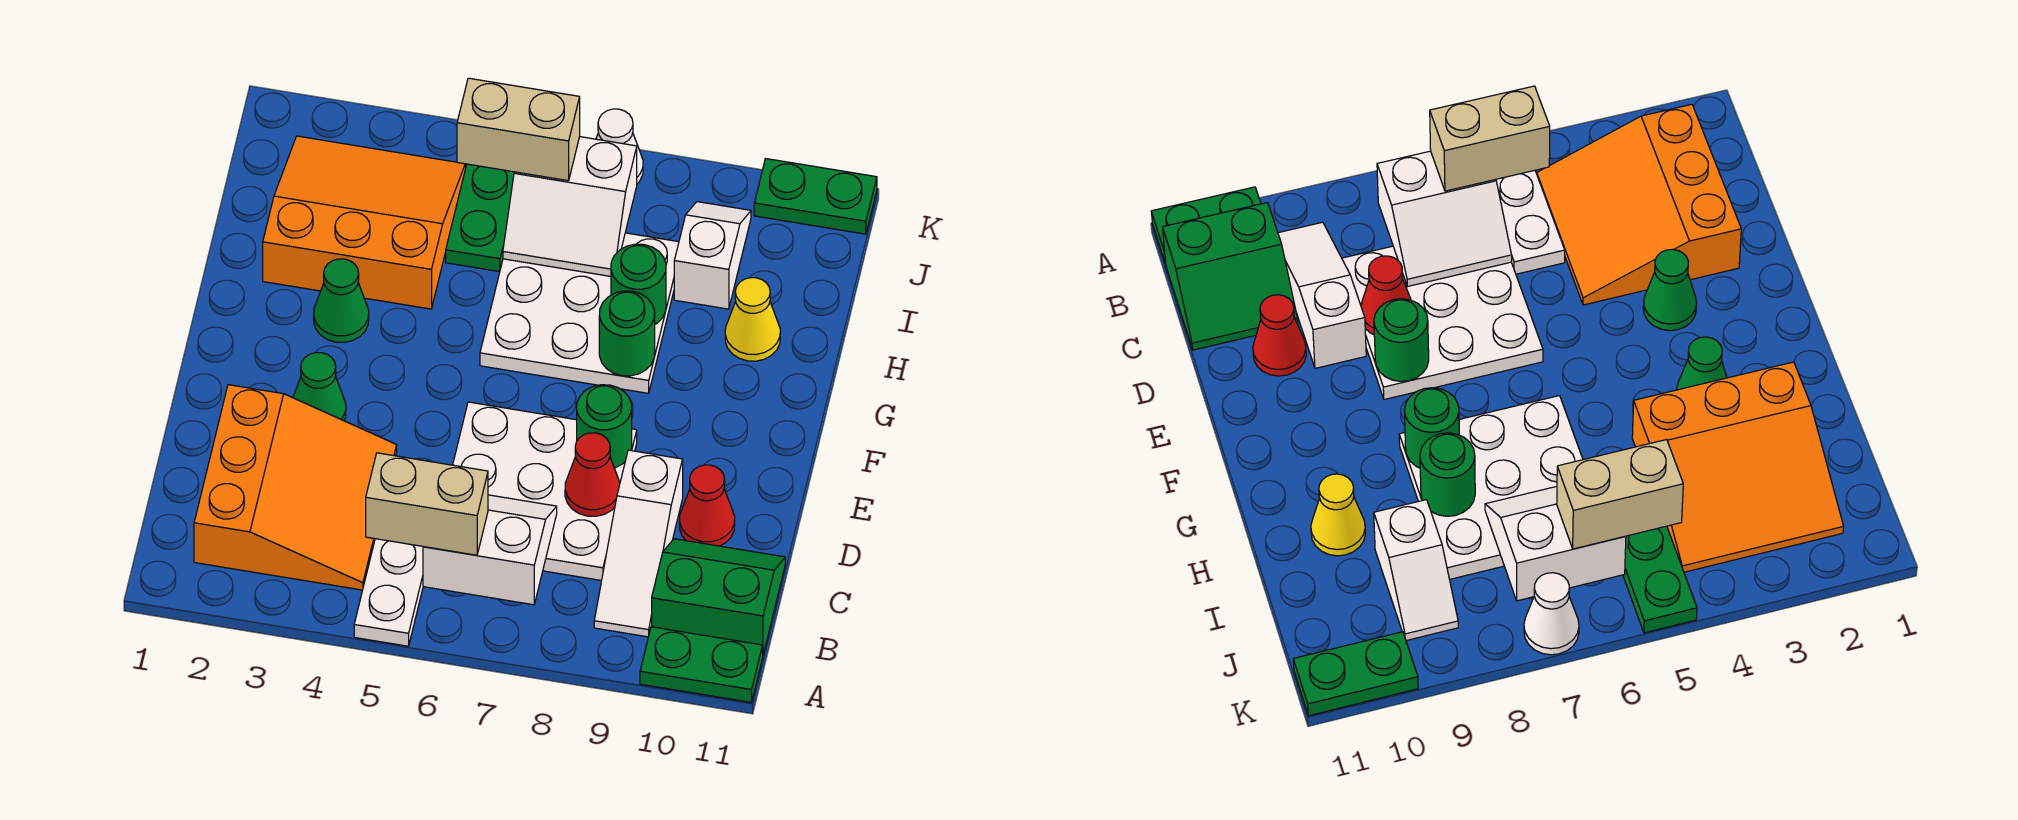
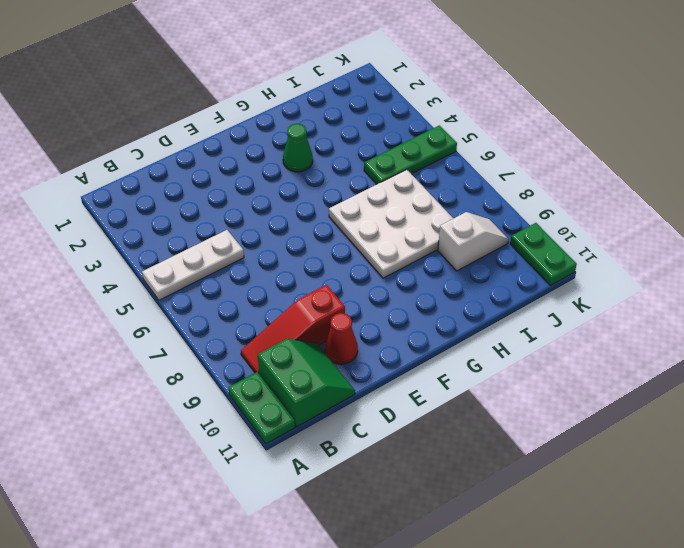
red slope B9:D9 level 1 top D -> white slope B9:D9 level 1 top D
none -> orange slope B2:D4 level 1 top 2
none -> white plate C6:E8 level 1
none -> green cone E3 level 1

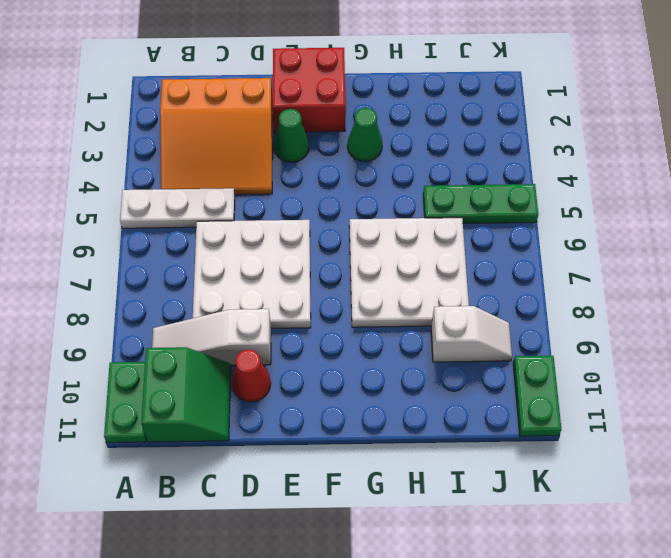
red brick E1:F2 level 1 -> none
none -> orange slope H2:J4 level 1 top H
none -> yellow cone H10 level 1
none -> white cone K7 level 1

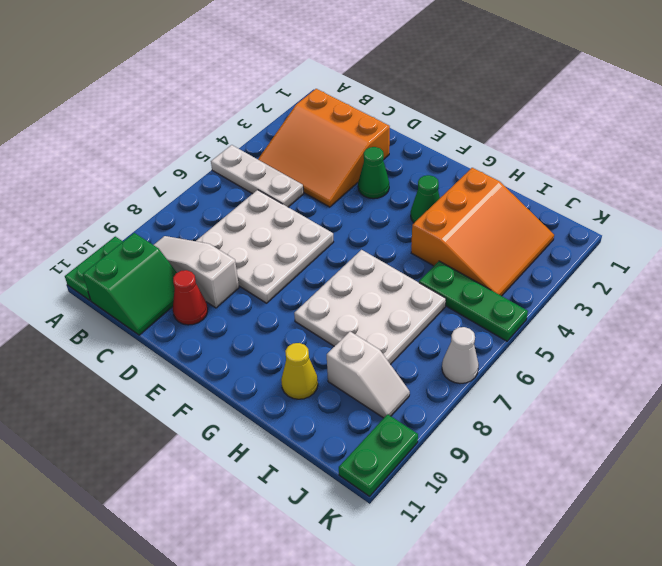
none -> white slope B6:C7 level 2 top B
none -> red cone D8 level 2
none -> green round brick E8 level 2

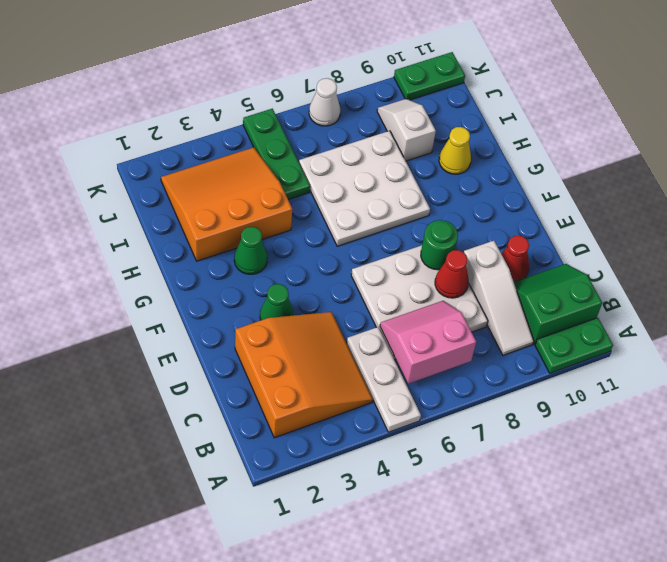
pink slope B6:C7 level 2 top B -> white slope B6:C7 level 2 top B
none -> green round brick G8 level 2
none -> green round brick H8 level 2
none -> white slope I6:J7 level 2 top J

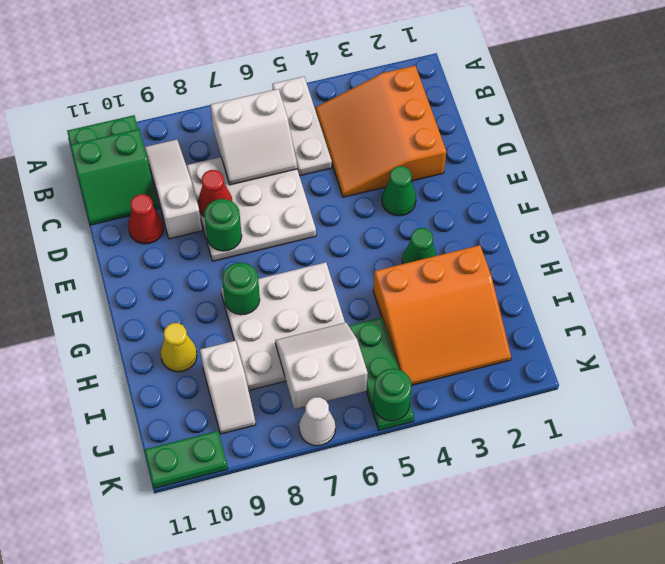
green round brick K5 level 2 -> green round brick H8 level 2
none -> tan brick B5:B6 level 3
none -> tan brick J5:J6 level 3

